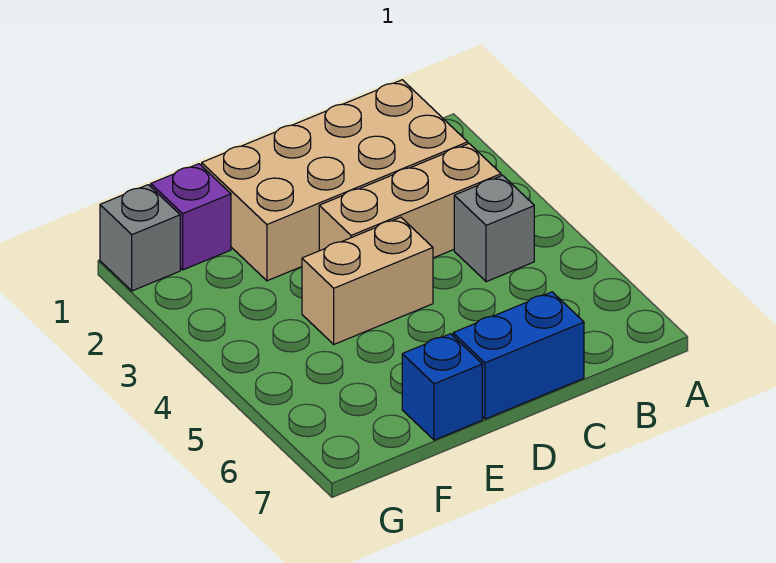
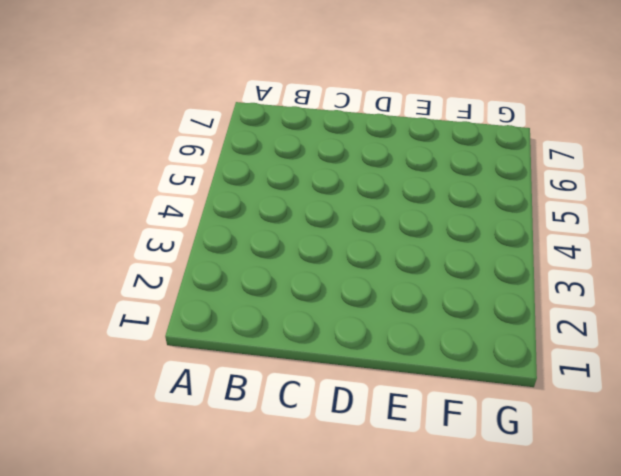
none -> tan brick B1:E2 level 1
none -> tan brick B3:D3 level 1

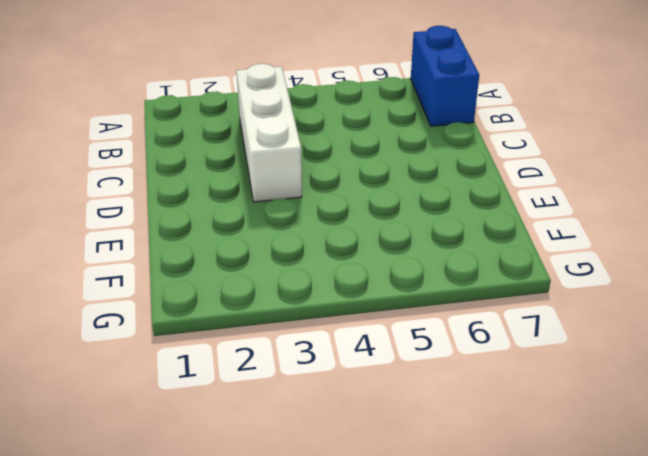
blue brick A7:B7 level 1 -> blue brick C7:D7 level 1
white brick B3:D3 level 1 -> tan brick B3:D3 level 1
none -> tan brick B1:E2 level 1
none -> grey brick B4 level 1

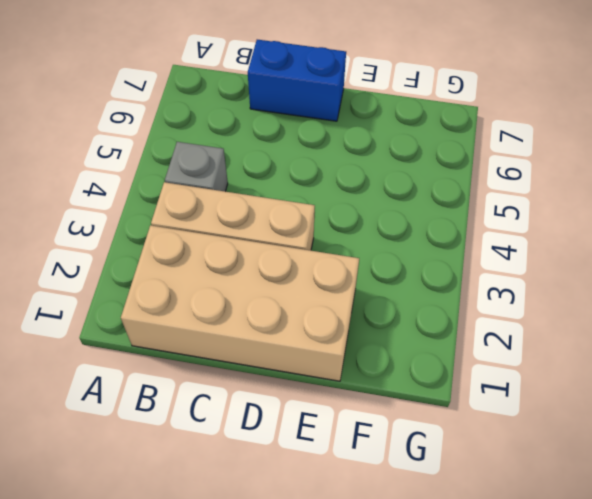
none -> tan brick D4:E4 level 1
none -> blue brick E7 level 1

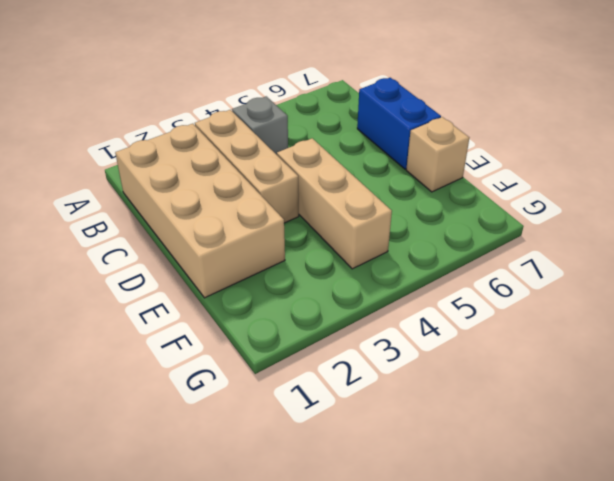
tan brick D4:F4 level 1 -> tan brick D4:E4 level 1
tan brick E7 level 1 -> blue brick E7 level 1
none -> purple brick F1 level 1
none -> grey brick G1 level 1

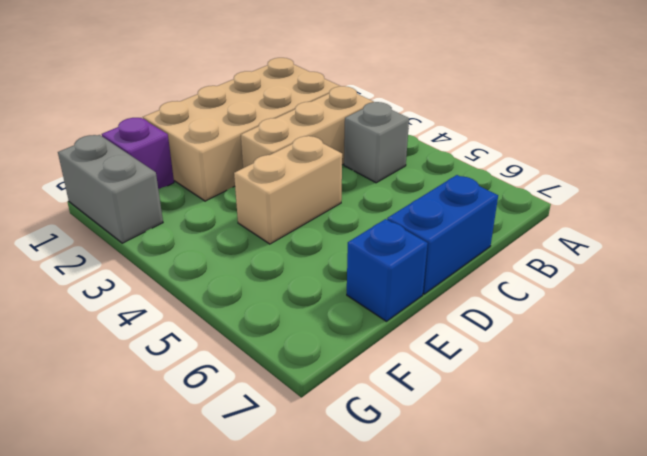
grey brick G1:G2 level 1 -> grey brick G1 level 1

